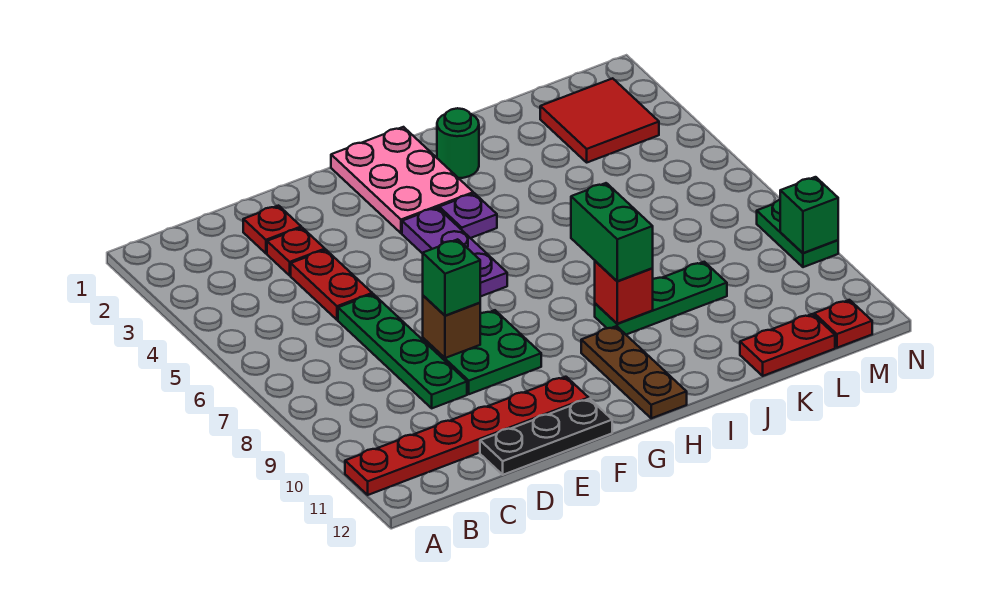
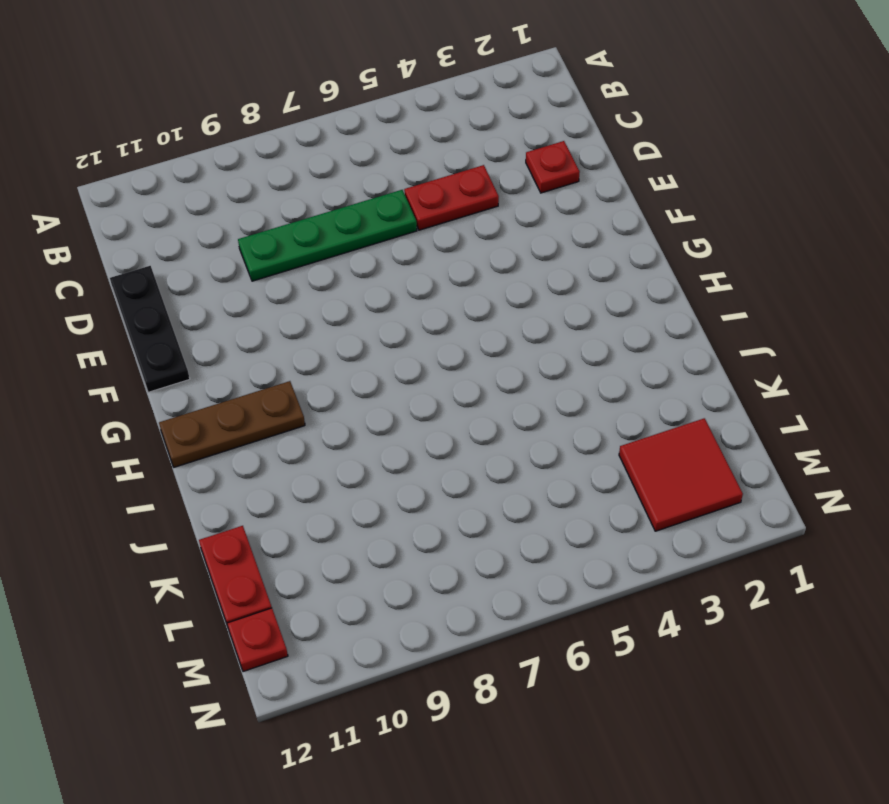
none -> red plate A11:F11 level 1
none -> red plate D3 level 1
none -> green plate E8:F9 level 1

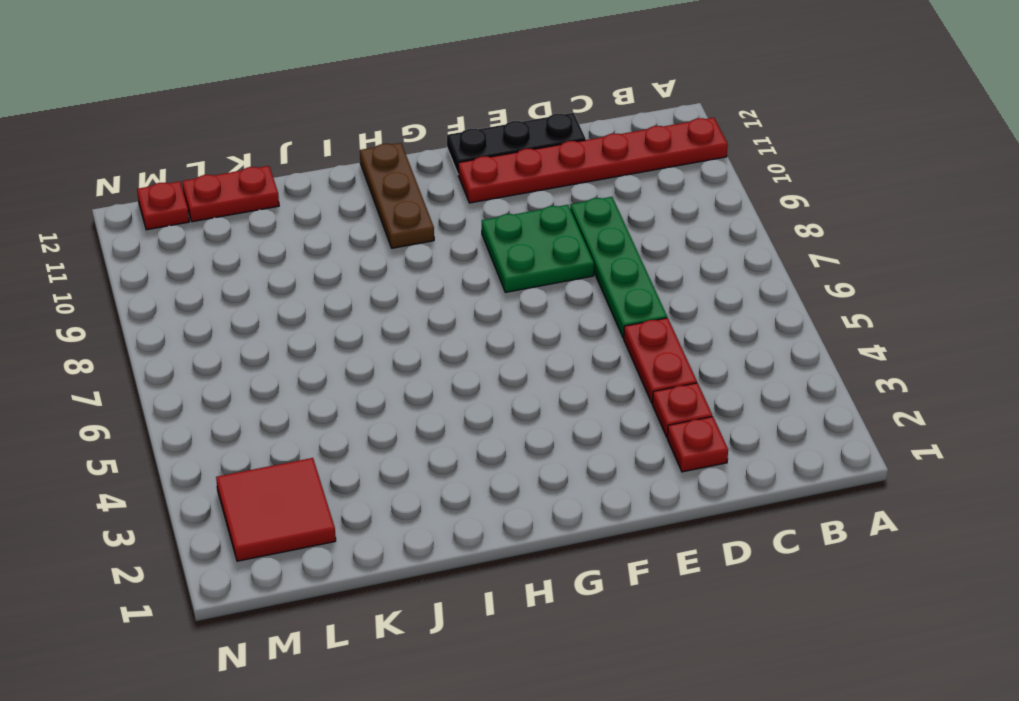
none -> pink plate G1:H3 level 1
none -> purple plate G4:G6 level 1
none -> purple plate H4 level 1

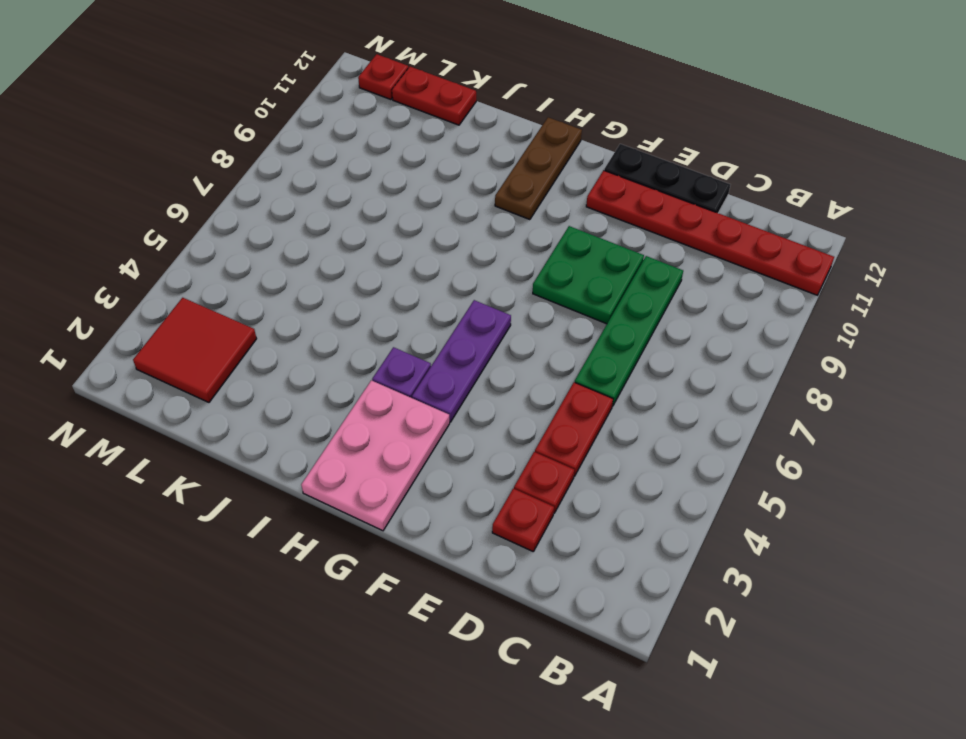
none -> green round brick I2 level 1
none -> green plate I9:K9 level 1
none -> green plate N8:N9 level 1

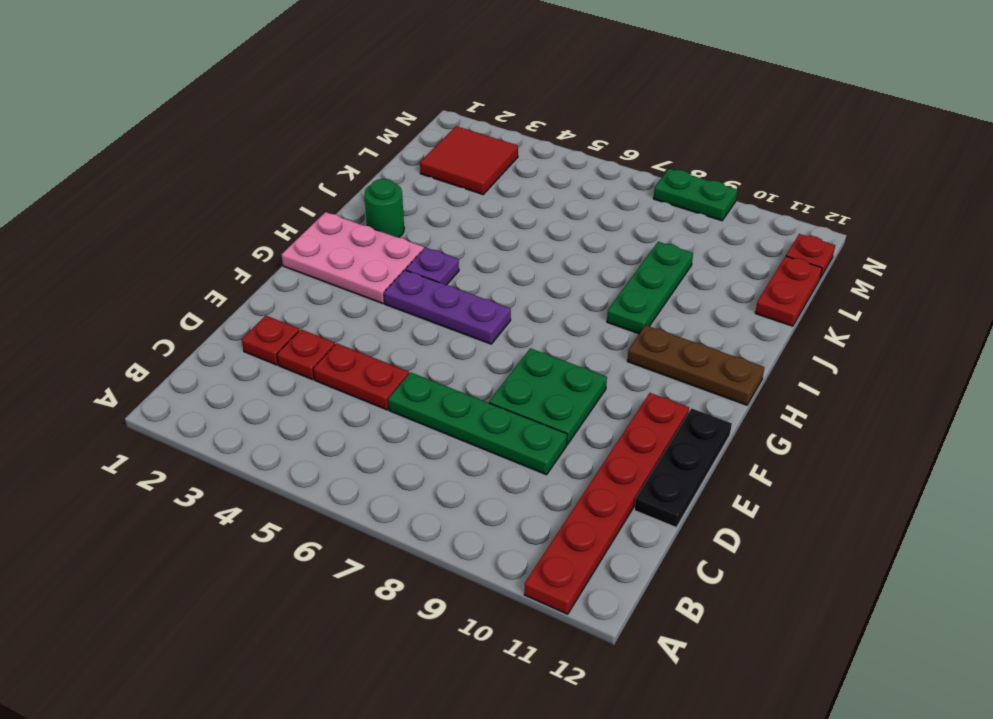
none -> brown brick E8 level 2
none -> red brick I9 level 2
none -> green brick N9 level 2

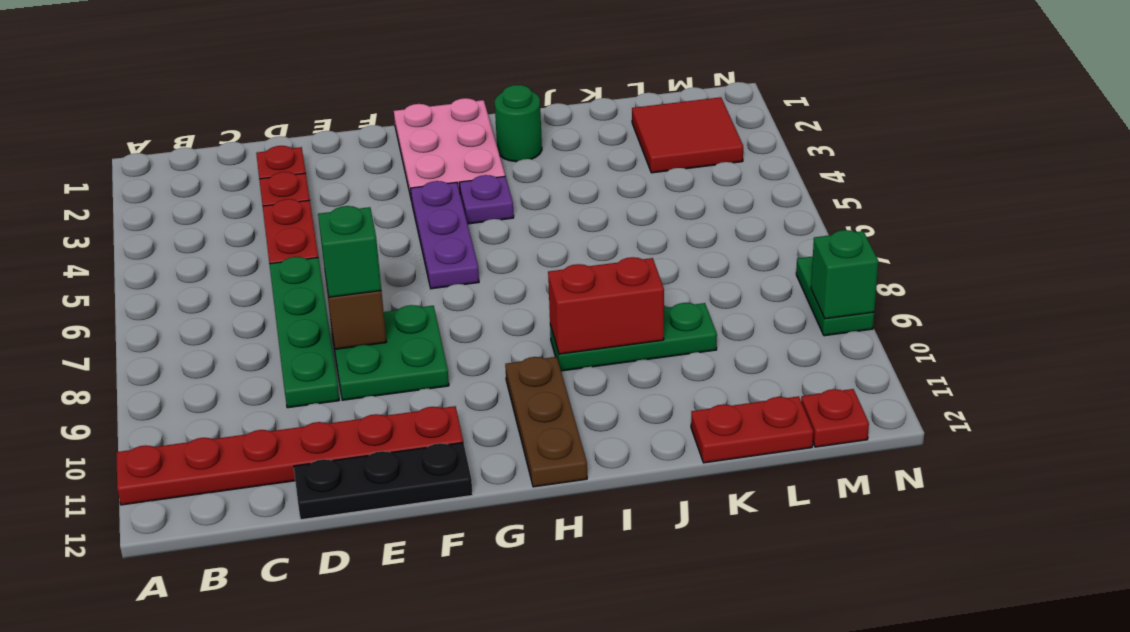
red brick I9:J9 level 2 -> red brick I9 level 2
none -> green brick I8:I9 level 3

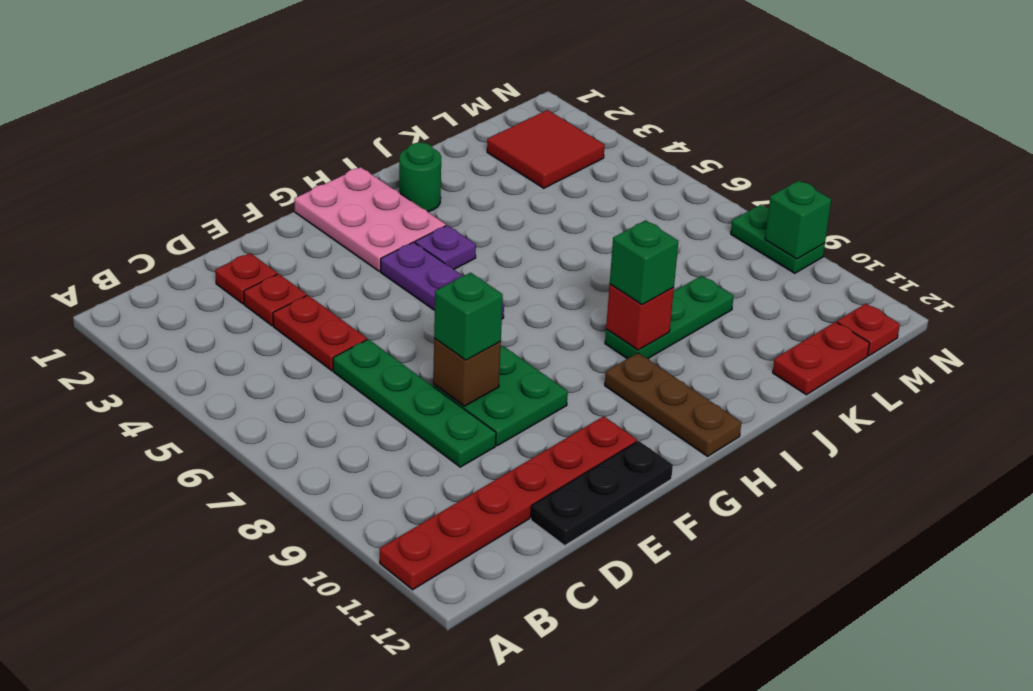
green brick I9 level 3 -> green brick I8:I9 level 3

